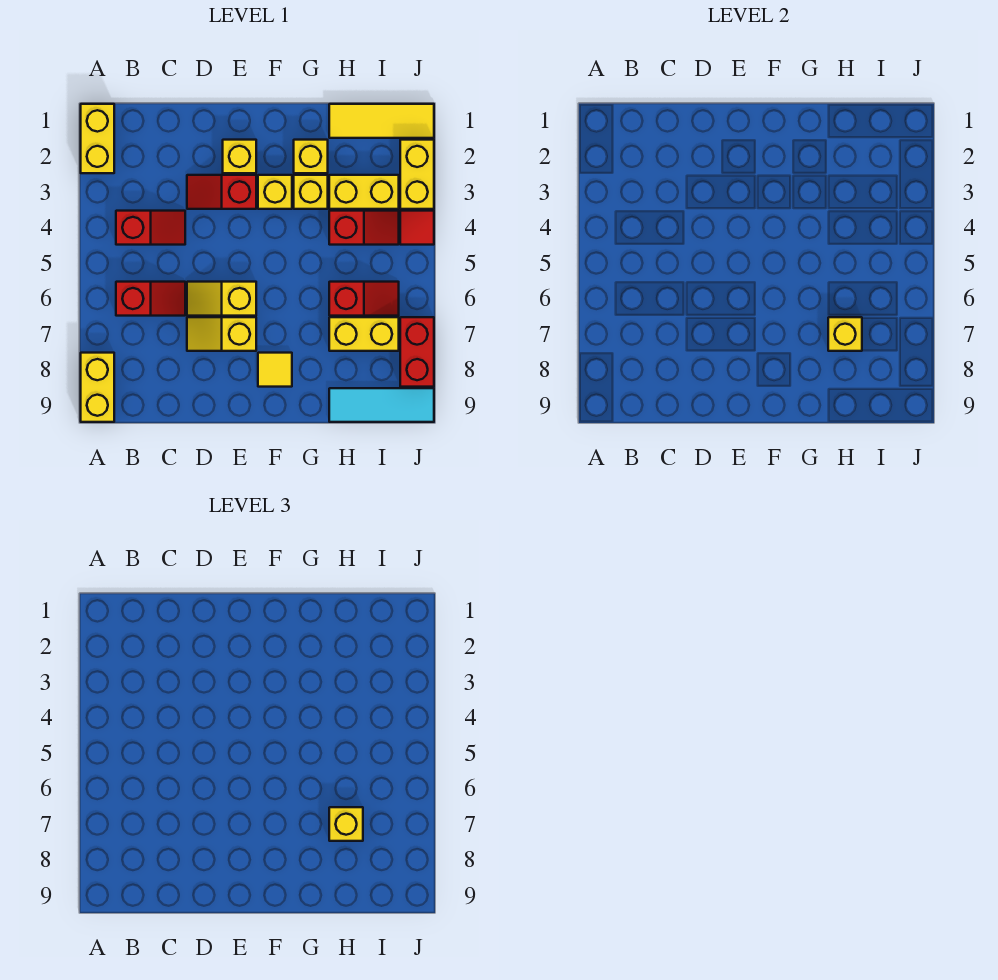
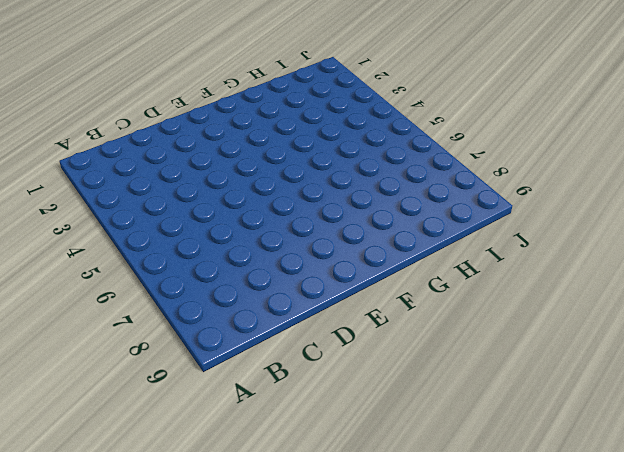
none -> yellow brick A1:A2 level 1
none -> yellow brick A8:A9 level 1
none -> red slope B4:C4 level 1 top B

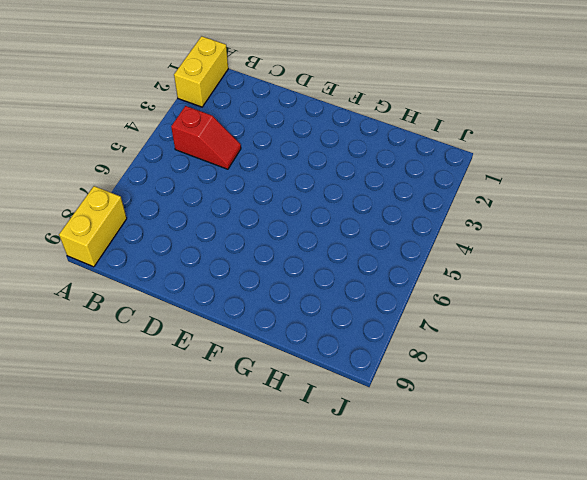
none -> red slope B6:C6 level 1 top B
none -> red slope D3:E3 level 1 top E
none -> yellow slope D6:E6 level 1 top E

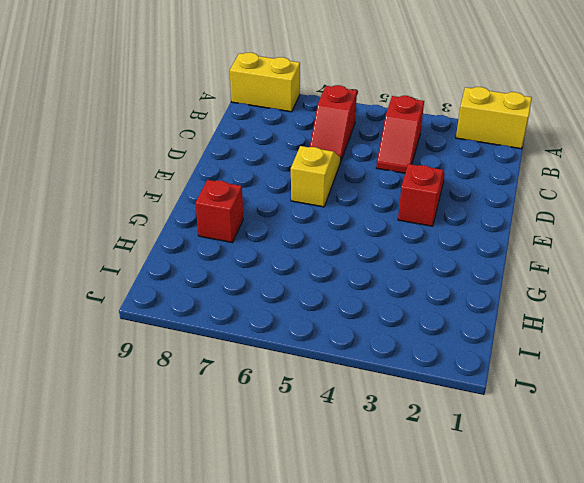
red brick G8 level 1 -> none
none -> yellow slope D7:E7 level 1 top E
none -> yellow brick E2 level 1
none -> yellow brick F3 level 1

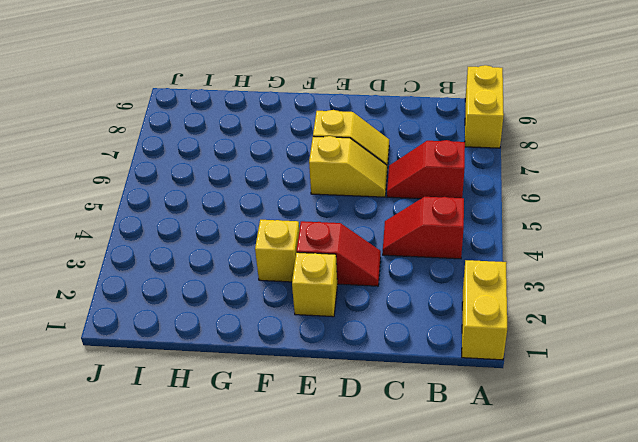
none -> yellow tile F8 level 1
none -> yellow brick G2 level 1
none -> yellow brick G3 level 1

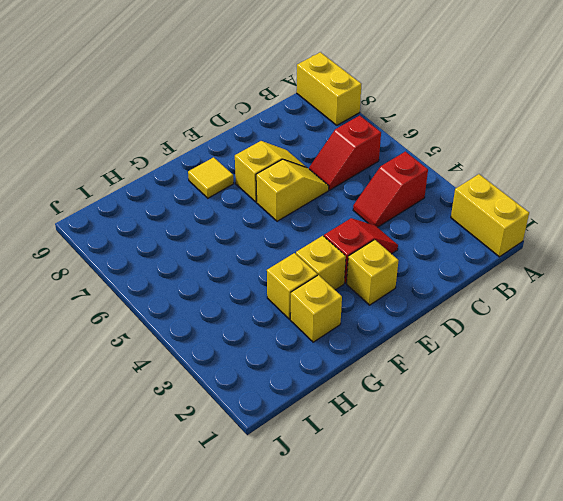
none -> yellow tile H1:J1 level 1
none -> yellow brick H3:I3 level 1
none -> red slope H4:I4 level 1 top H

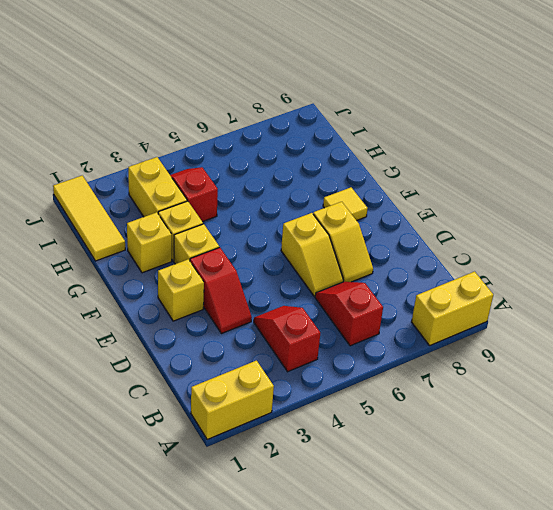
none -> red slope H6:I6 level 1 top H
none -> yellow brick H7:I7 level 1
none -> cyan tile H9:J9 level 1

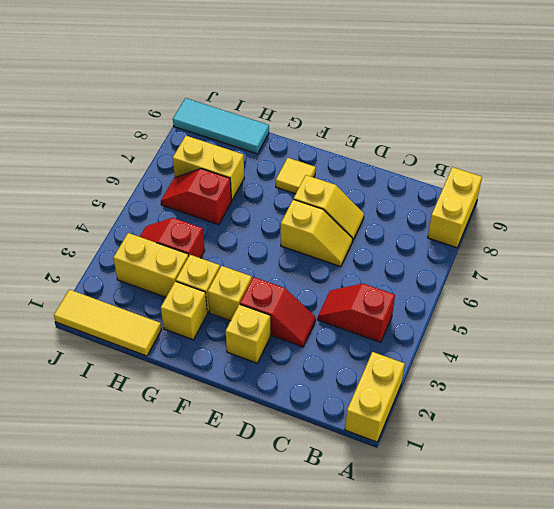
none -> red slope B6:C6 level 1 top B
none -> yellow brick J2:J3 level 1
none -> red tile J4 level 1

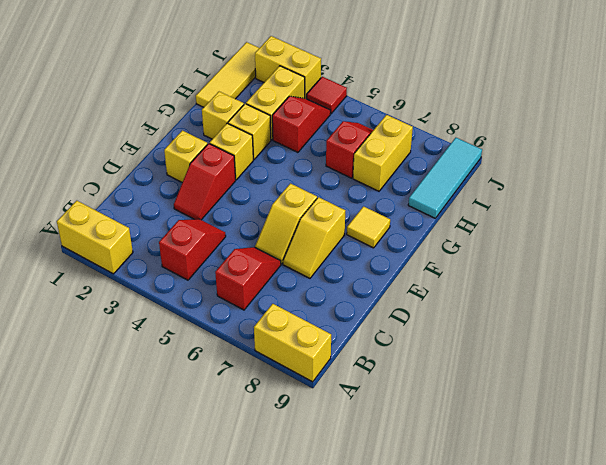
none -> red brick J7:J8 level 1
none -> yellow brick H7 level 2
none -> yellow brick H7 level 3

